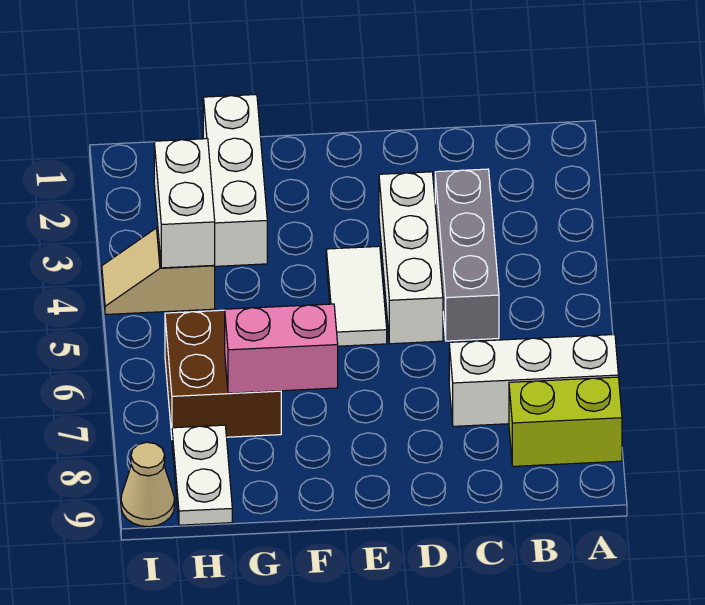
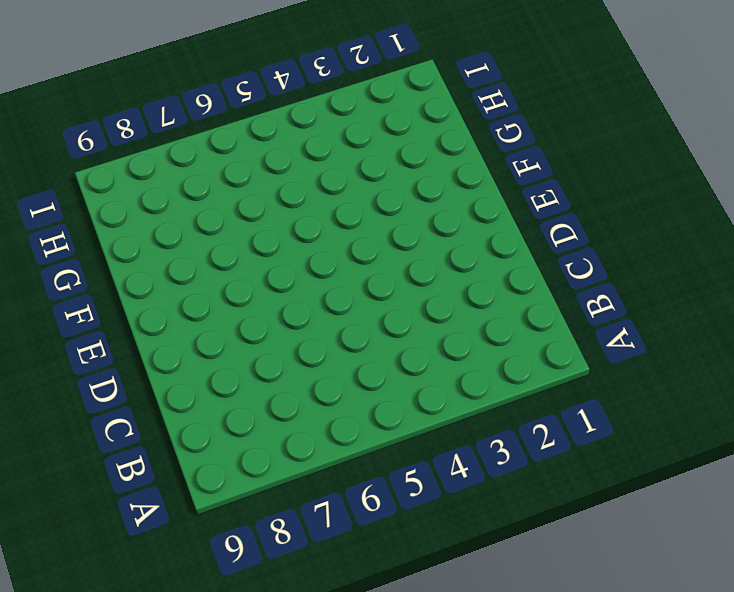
none -> white brick A7:C7 level 1
none -> lime brick A8:B8 level 1
none -> grey brick C3:C5 level 1

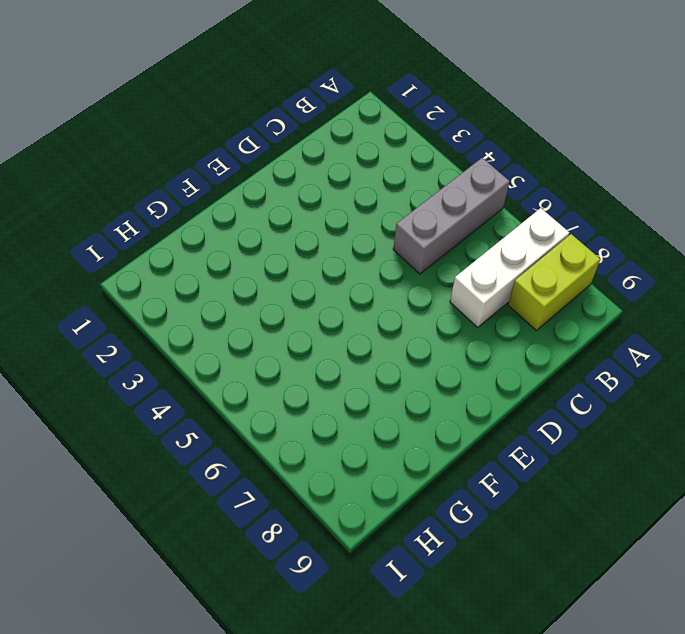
grey brick A5:C5 level 1 -> grey brick C3:C5 level 1
none -> white brick D3:D5 level 1
none -> white tile E4:E5 level 1
none -> white brick G1:G3 level 1

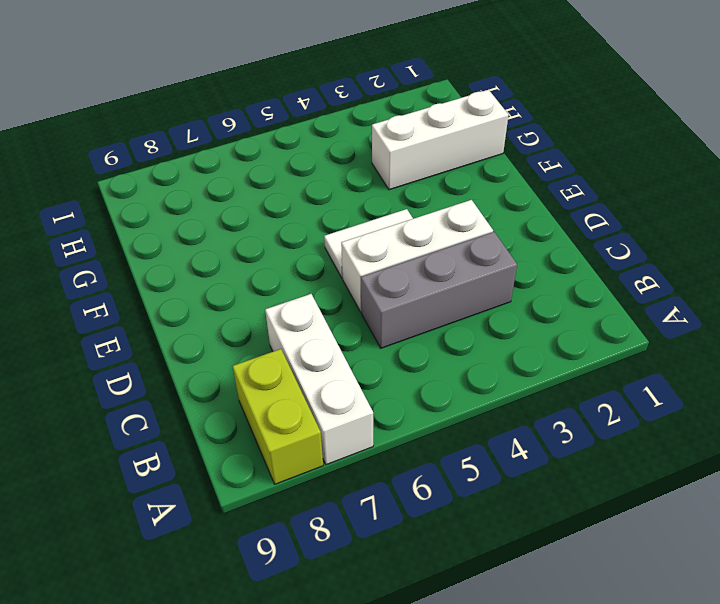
none -> brown brick G6:H7 level 1
none -> tan slope H4:I4 level 1 top H
none -> white plate H8:H9 level 1

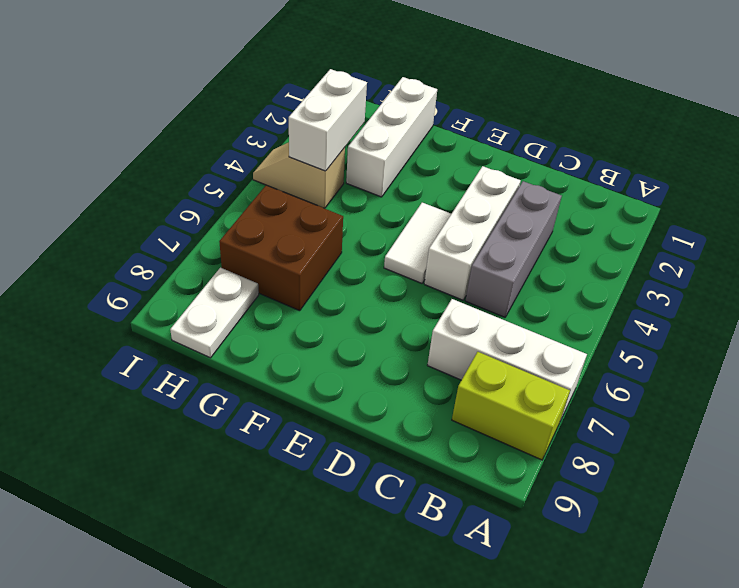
none -> tan cone I9 level 1
none -> pink brick F7:G7 level 2

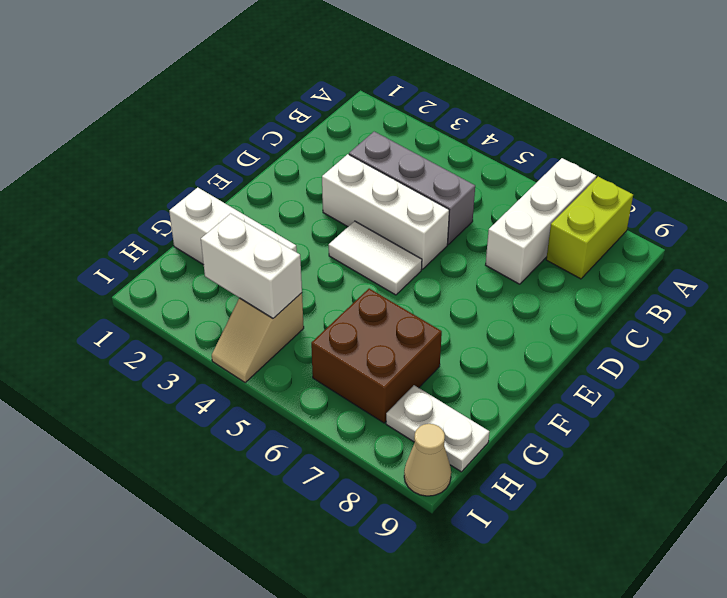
none -> pink brick F7:G7 level 2

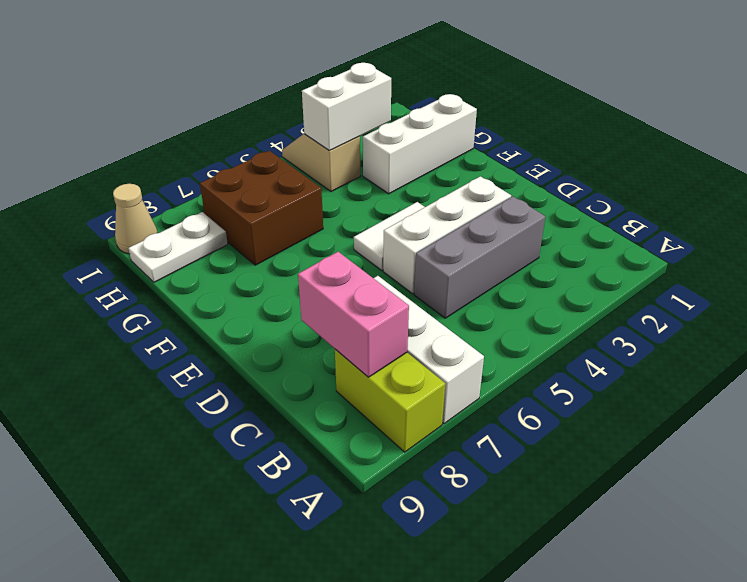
pink brick B8:C8 level 2 -> pink brick F7:G7 level 2

